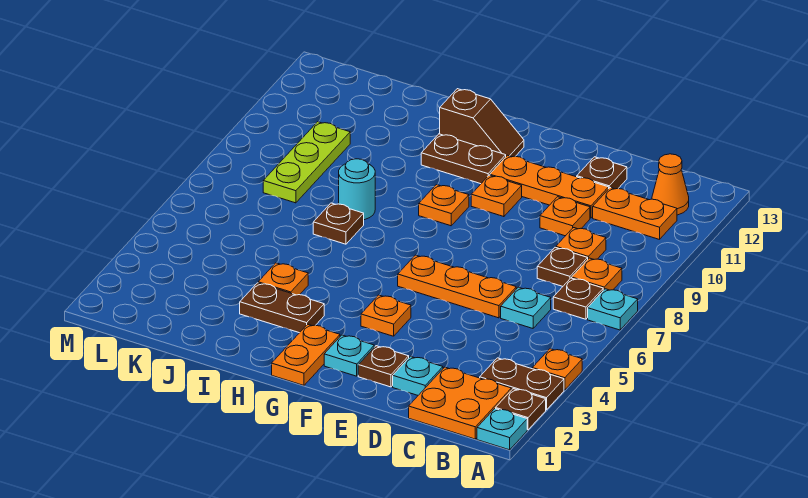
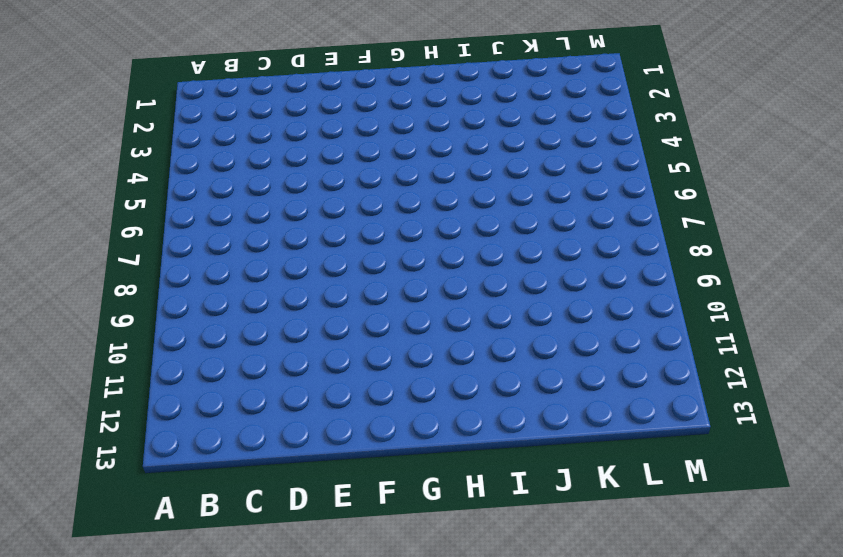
none -> cyan plate A1 level 1
none -> brown plate A2 level 1
none -> brown plate A3:B3 level 1
none -> orange plate A4 level 1

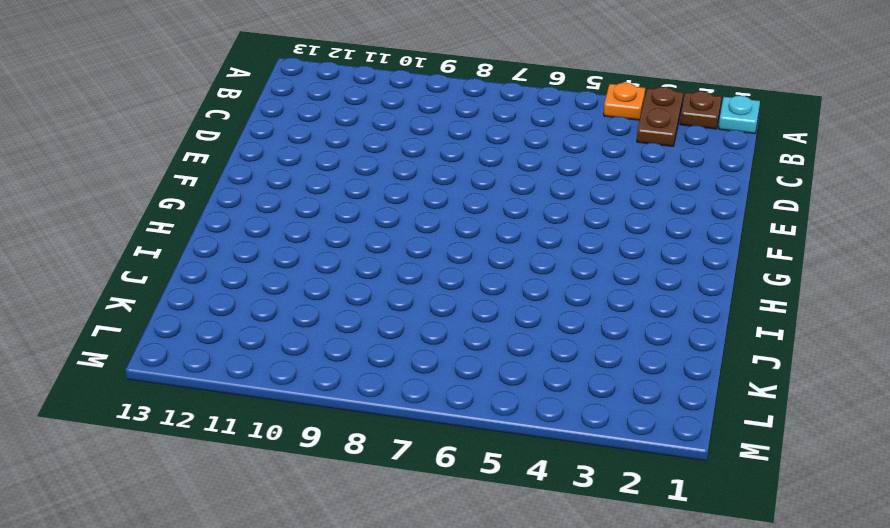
none -> cyan plate A7 level 1
none -> orange plate B1:C2 level 1
none -> brown plate B7 level 1
none -> orange plate B8 level 1

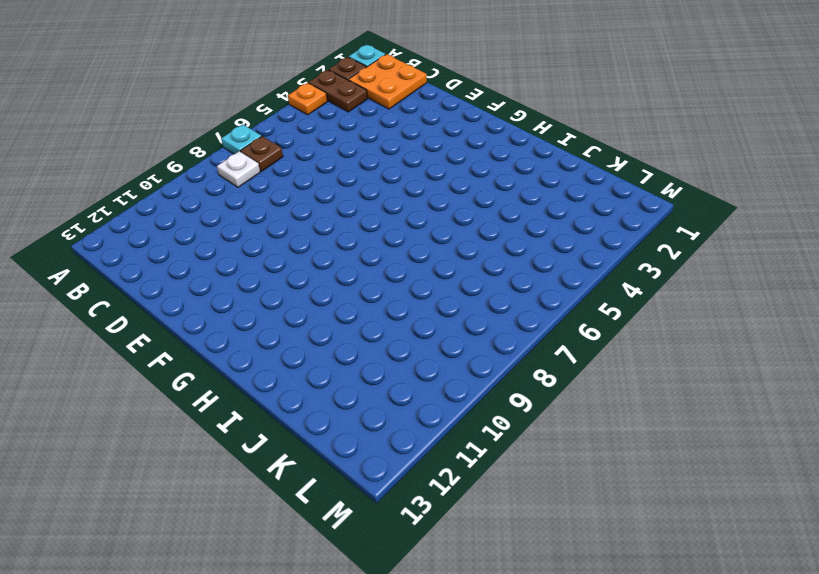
white plate B8 level 1 -> orange plate B8 level 1
none -> orange plate B11:C11 level 1
none -> orange cone B12 level 1
none -> cyan plate C6 level 1
none -> brown plate C8 level 1

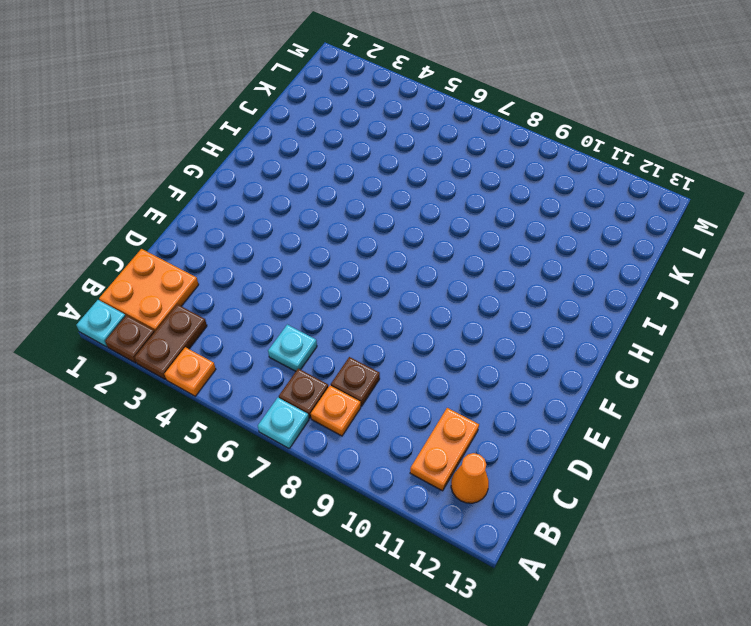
none -> orange plate C9 level 1
none -> cyan plate D2 level 1
none -> orange plate D6:F6 level 1
none -> orange plate D10 level 1

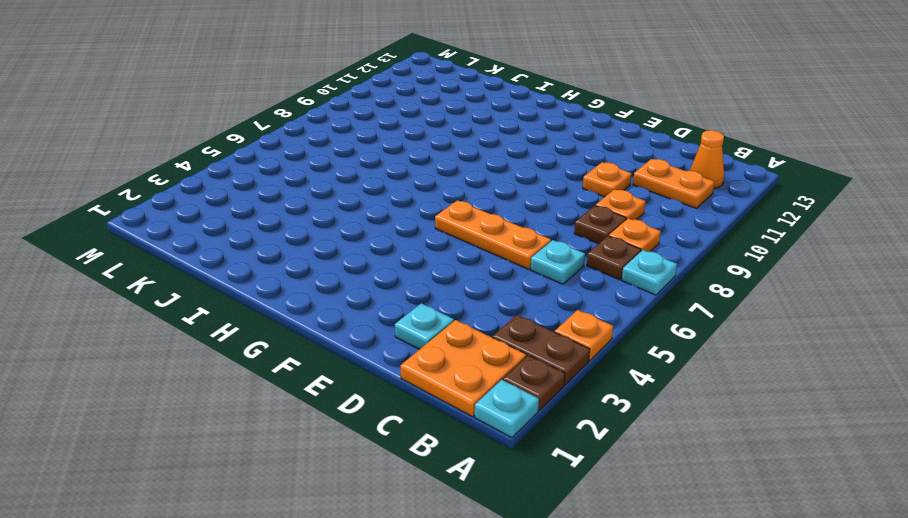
none -> orange plate D11:F11 level 1
none -> brown plate D12 level 1
none -> brown plate E2 level 1
none -> cyan plate F2 level 1

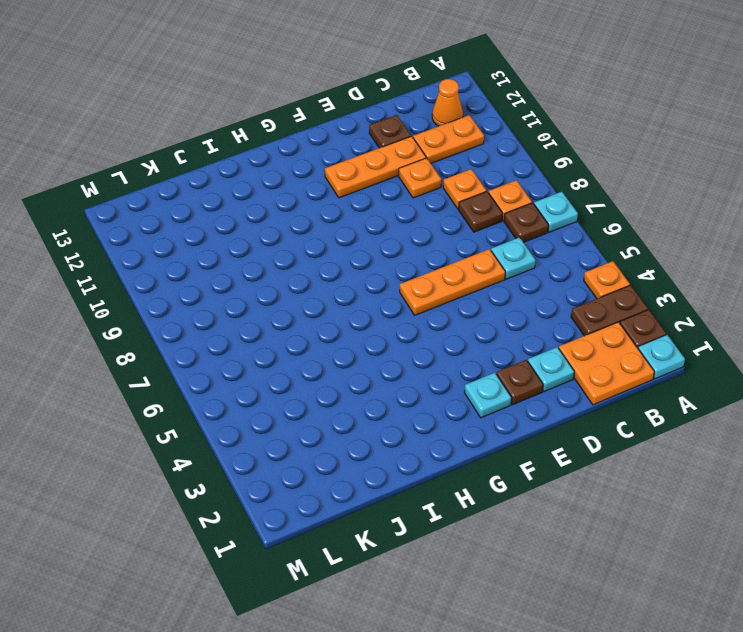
none -> orange plate F4 level 1
none -> orange plate F10 level 1
none -> orange plate G1:G2 level 1
none -> orange plate G9 level 1

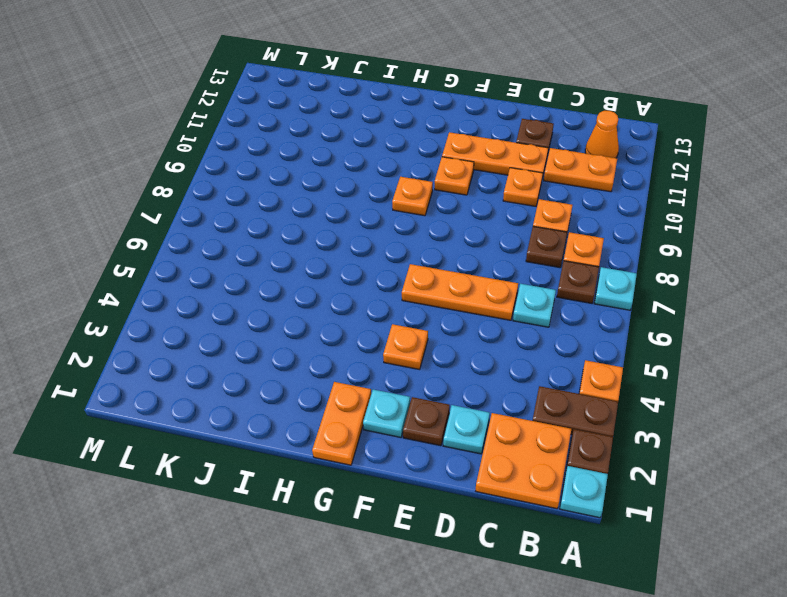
none -> brown plate G11:H11 level 1
none -> brown slope G12:H12 level 1 top H
none -> brown plate H3:I3 level 1
none -> orange plate I4 level 1

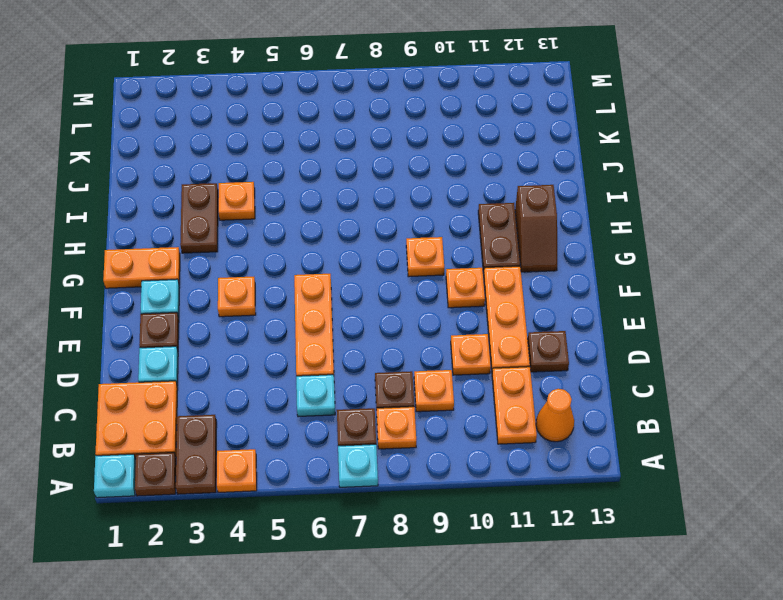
none -> brown plate I7 level 1
none -> cyan round brick I8 level 1
none -> lime plate K8:K10 level 1

